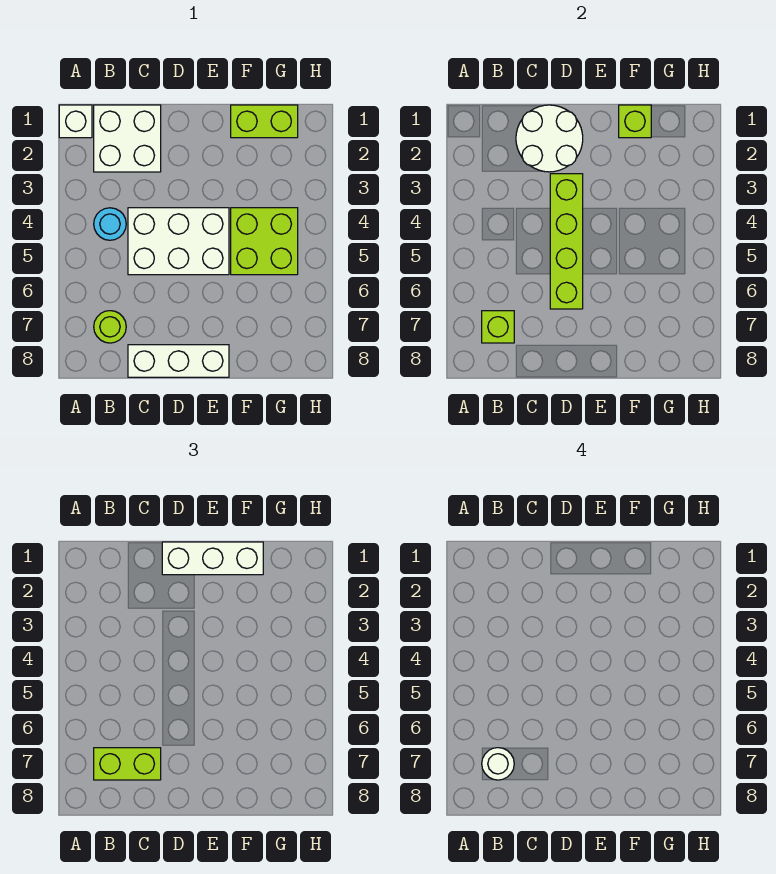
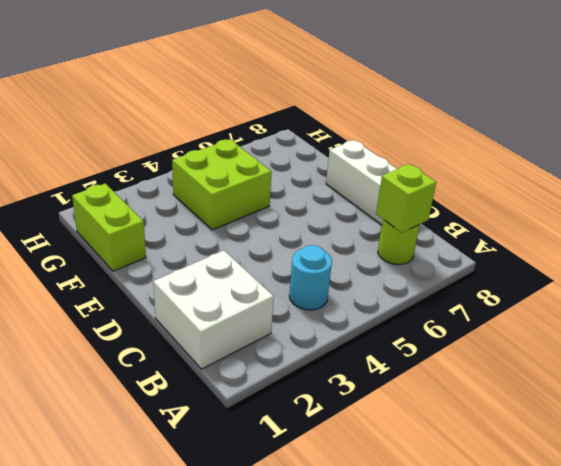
none -> white brick A1 level 1
none -> white brick C4:E5 level 1
none -> white round brick C1:D2 level 2

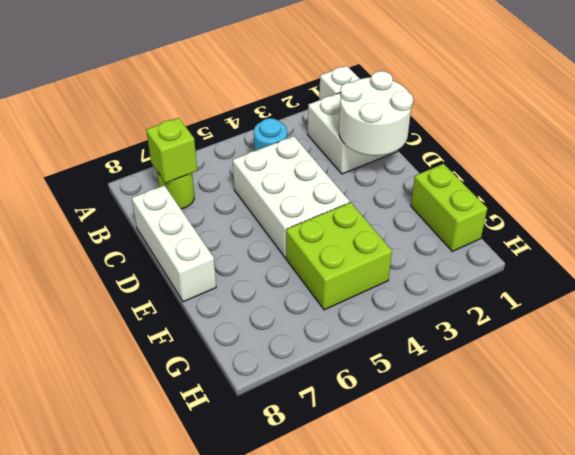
none -> lime brick D3:D6 level 2
none -> lime brick F1 level 2
none -> lime brick B7:C7 level 3

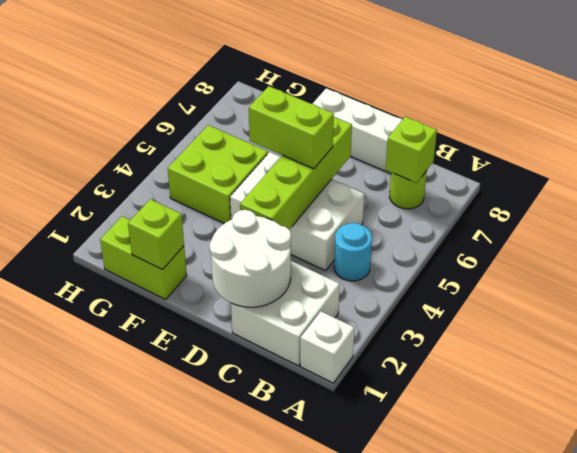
lime brick D5:E5 level 3 -> lime brick B7:C7 level 3
none -> white brick D1:F1 level 3
none -> white round brick B7 level 4

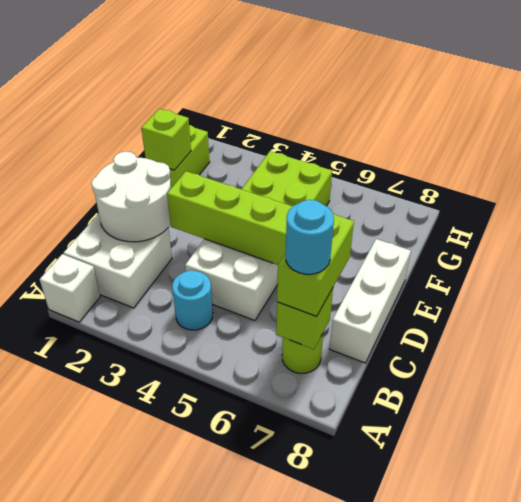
cyan round brick B7 level 4 -> white round brick B7 level 4
none -> white brick D1:F1 level 3

